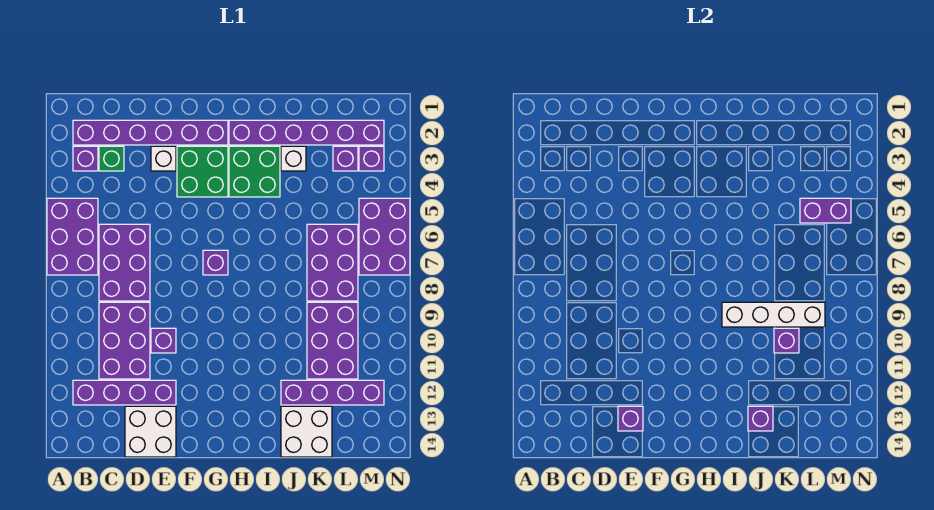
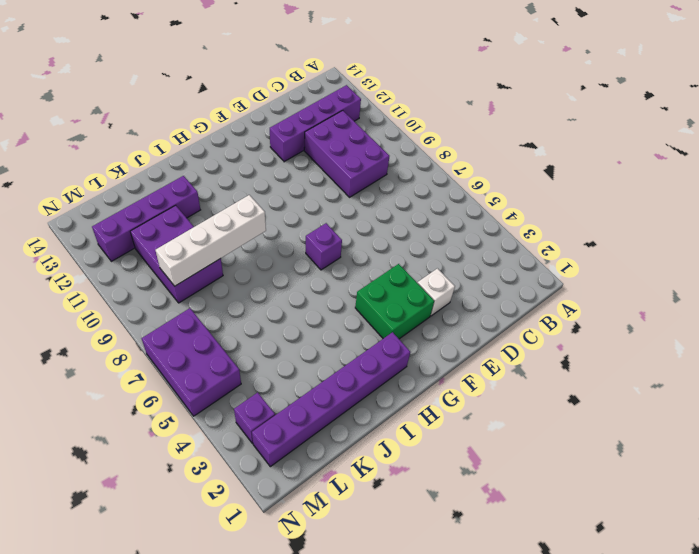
none -> purple brick A5:B7 level 1
none -> purple brick B2:G2 level 1
none -> purple brick B3 level 1

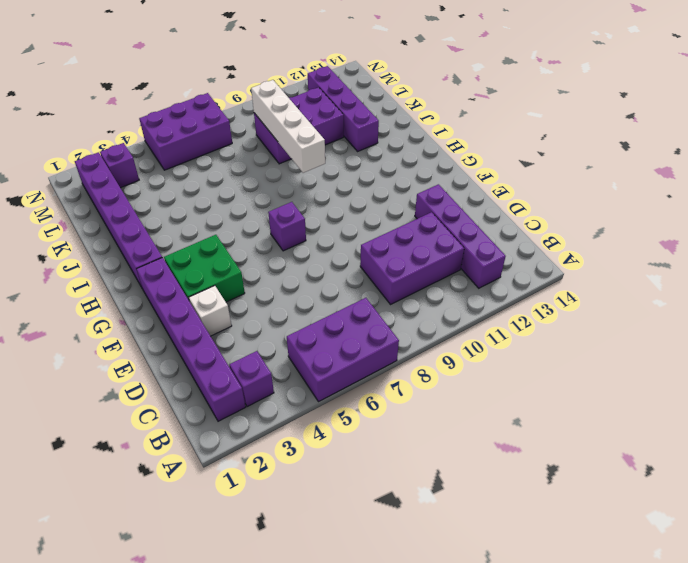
none -> green brick C3 level 1
none -> purple brick C6:D8 level 1
none -> white brick D13:E14 level 1

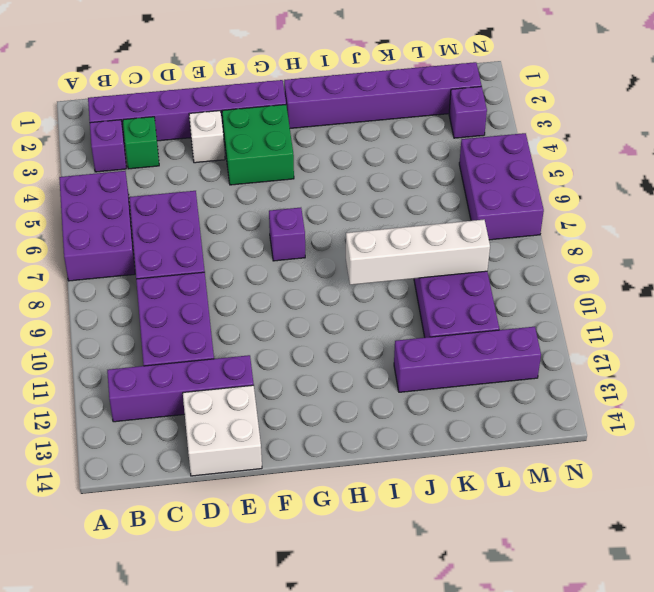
none -> purple brick E10 level 1
none -> green brick H3:I4 level 1
none -> white brick J3 level 1

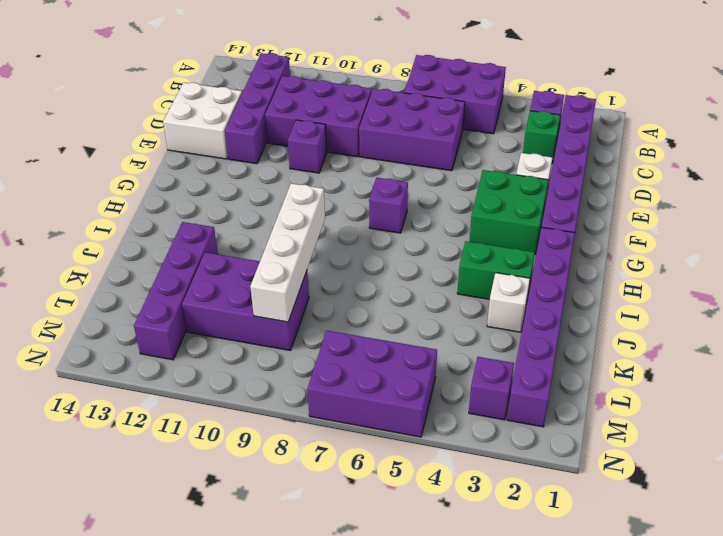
green brick I3:I4 level 1 -> green brick H3:I4 level 1
none -> white brick J13:K14 level 1
none -> purple brick K6:L8 level 1
none -> purple brick L3 level 1

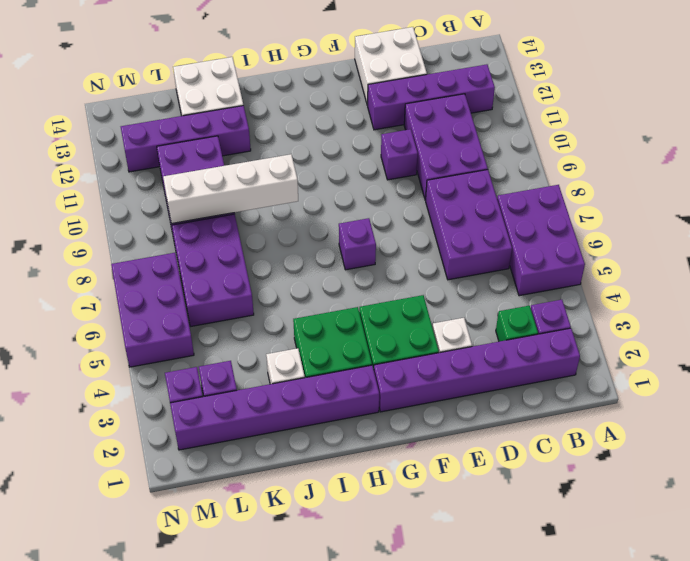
none -> purple brick E13 level 2
none -> purple brick J13 level 2
none -> purple brick K10 level 2

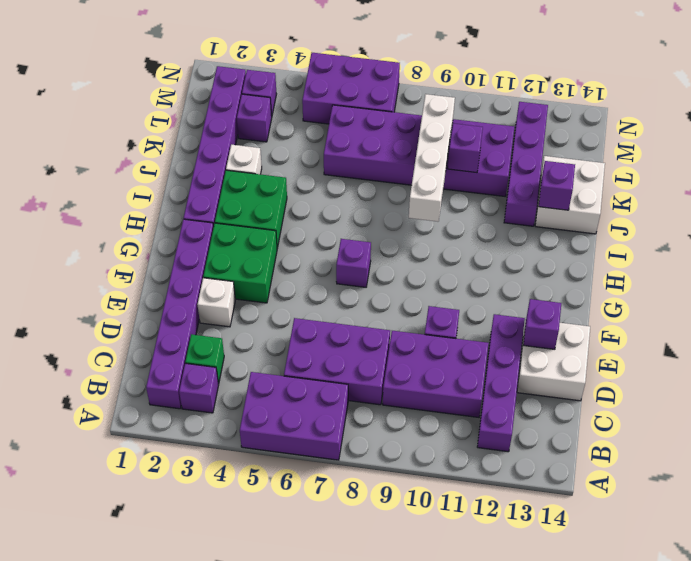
none -> purple brick L5:M5 level 2

